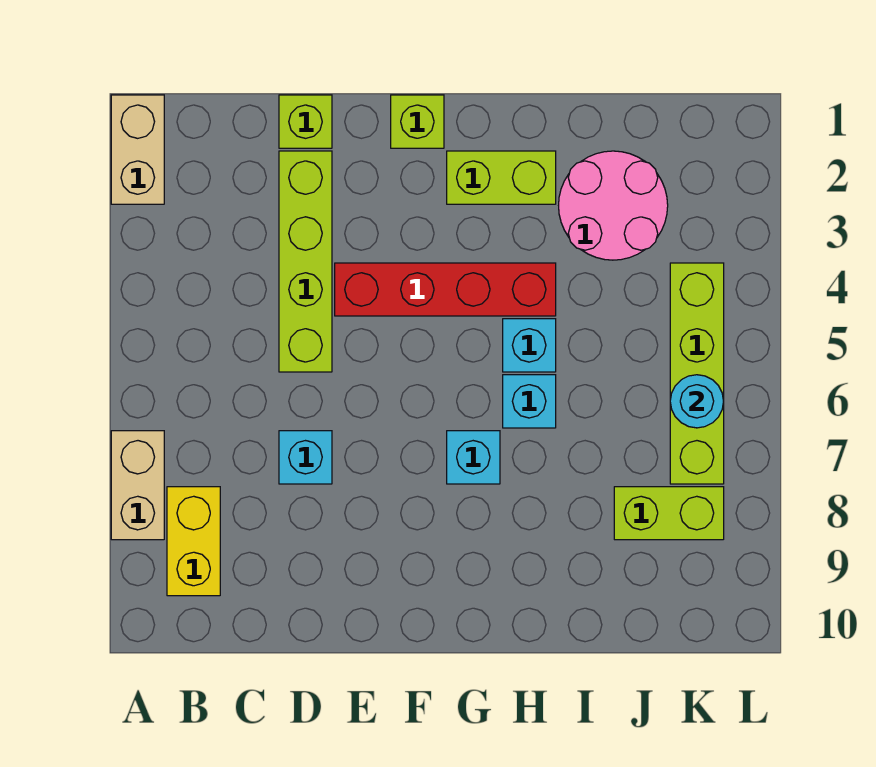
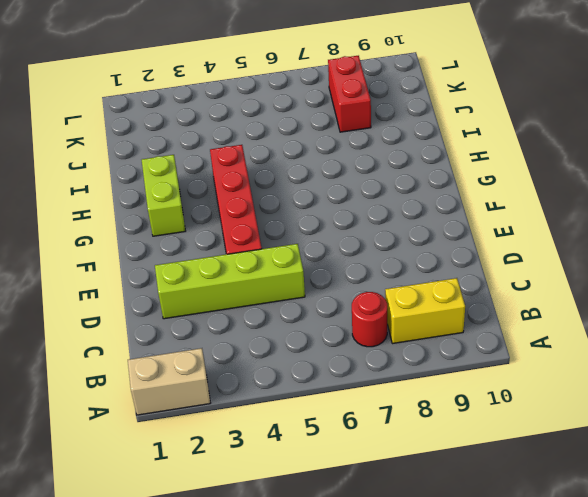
red round brick B7 level 1 -> none
red brick J8:K8 level 1 -> lime brick J8:K8 level 1
none -> tan brick A7:A8 level 1
none -> lime brick D1 level 1
none -> cyan brick D7 level 1

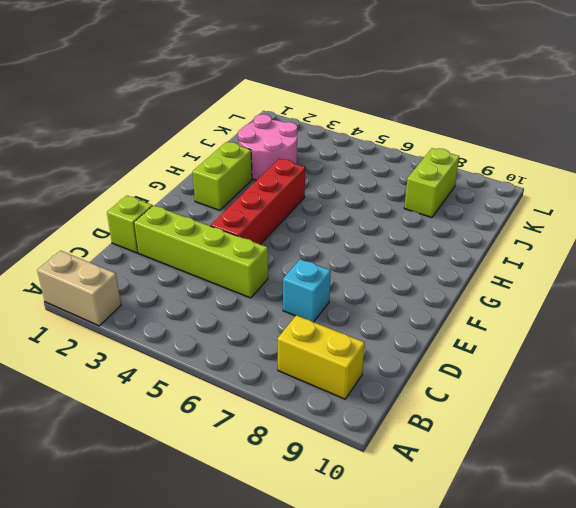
none -> tan brick A7:A8 level 1
none -> lime brick F1 level 1
none -> cyan brick G7 level 1

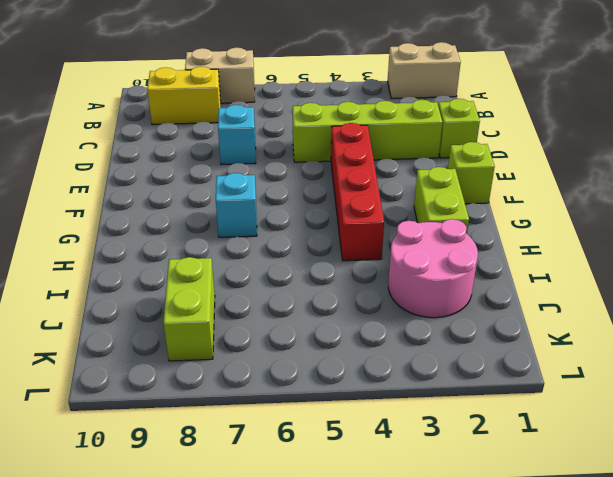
none -> cyan brick H5 level 1
none -> cyan brick H6 level 1
none -> lime brick K4:K7 level 1

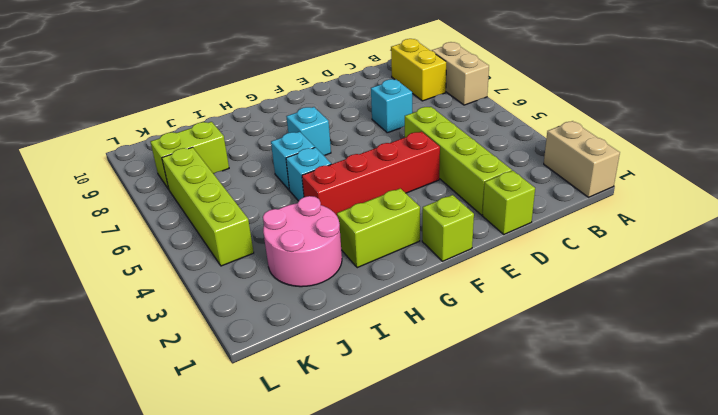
none -> cyan round brick K6 level 2

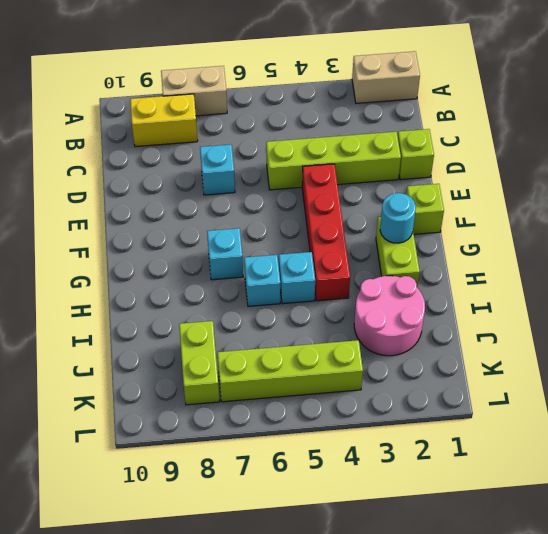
cyan round brick G2 level 2 -> cyan round brick K6 level 2

